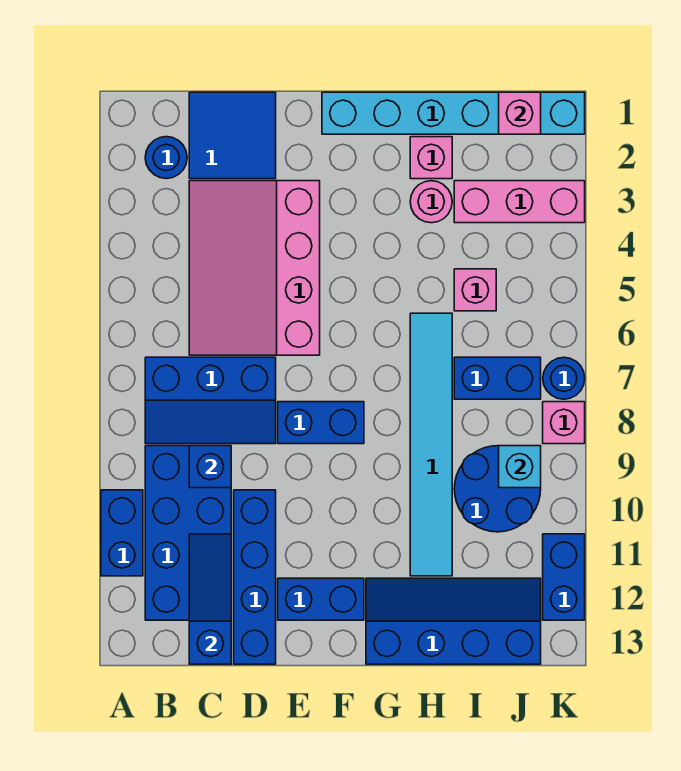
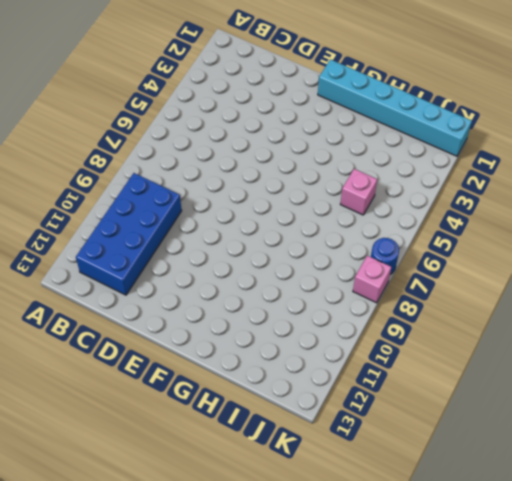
none -> blue brick A10:A11 level 1
none -> blue round brick B2 level 1
none -> blue slope B7:D8 level 1 top 7

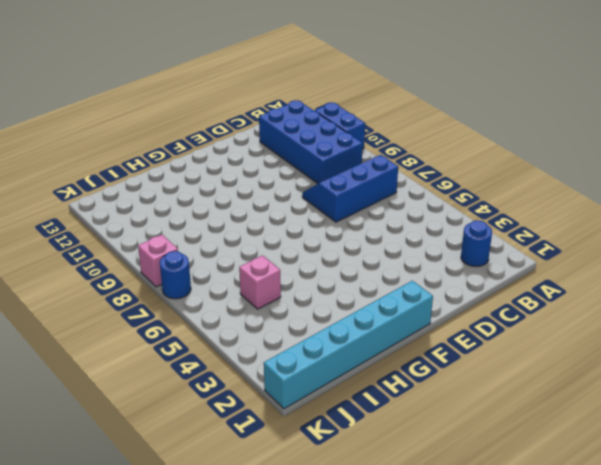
none -> blue tile C1:D2 level 1
none -> pink slope C3:E6 level 1 top E
none -> blue brick D10:D13 level 1

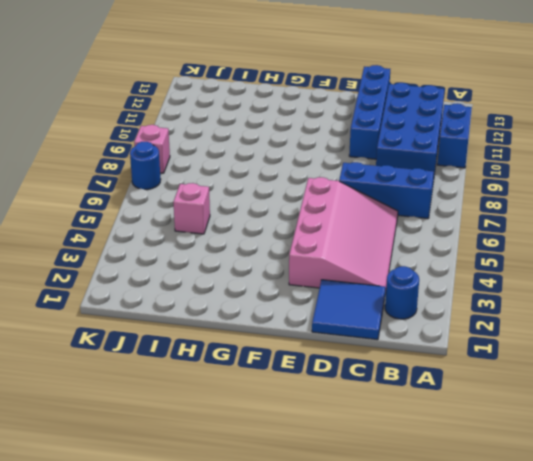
none -> blue brick E8:F8 level 1
none -> blue brick E12:F12 level 1
none -> cyan brick F1:K1 level 1

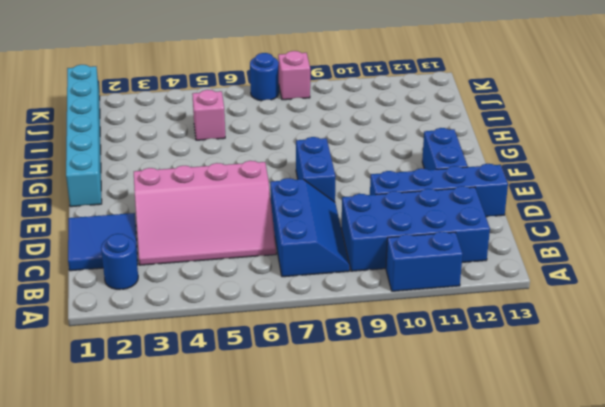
none -> blue slope G12:J13 level 1 top 13
none -> pink brick H2 level 1
none -> pink round brick H3 level 1

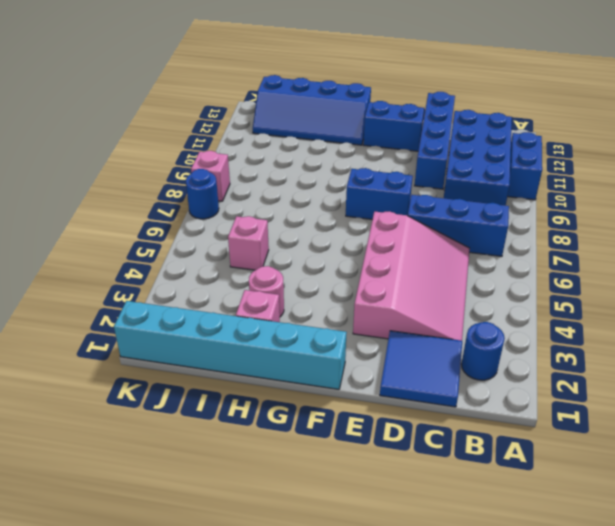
none -> cyan tile H6:H11 level 1
none -> pink brick I3:K3 level 1
none -> blue brick I7:J7 level 1

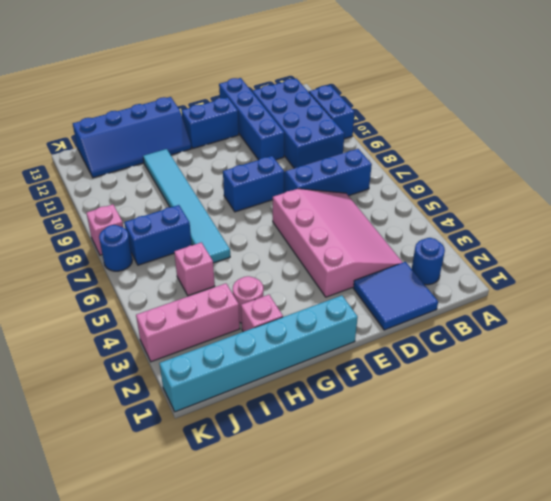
none -> blue round brick I9:J10 level 1
none -> blue brick K11:K12 level 1
none -> blue brick C9 level 2

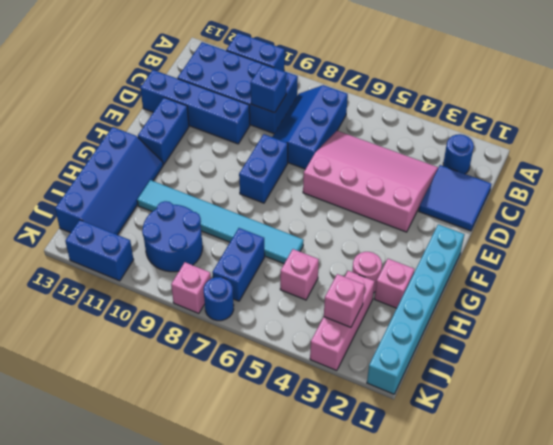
pink brick J3 level 2 -> pink brick J1 level 2
none -> blue slope C11:C13 level 2 top 13
none -> cyan brick J9 level 2

